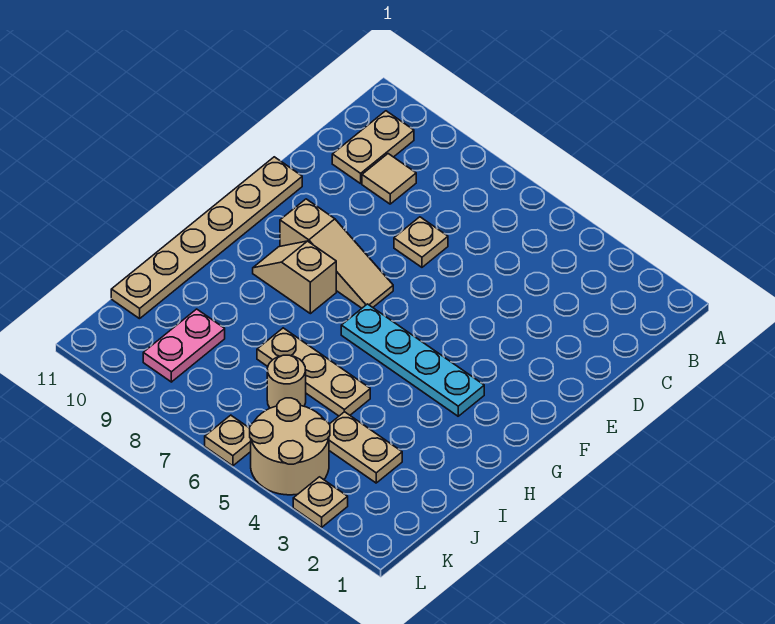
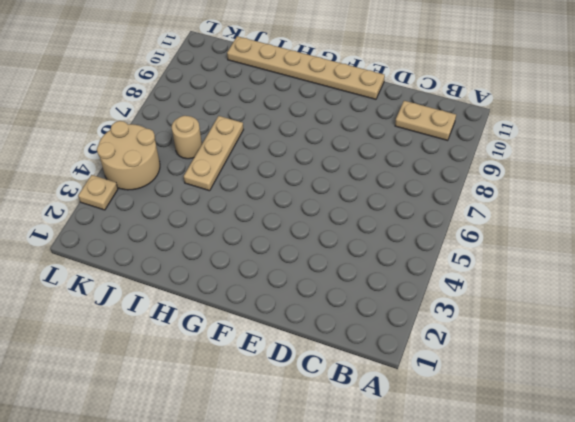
none -> tan tile C9 level 1
none -> tan plate D7 level 1
none -> tan slope F7:F9 level 1 top 9

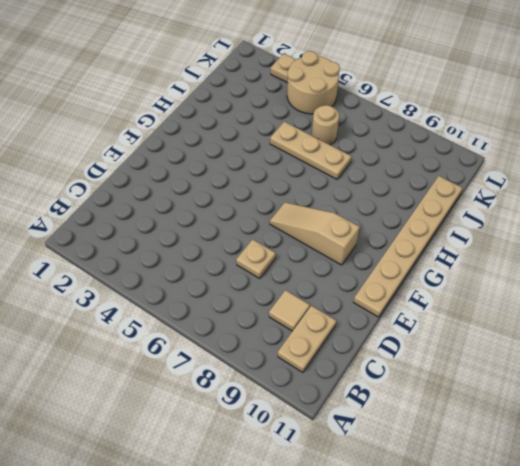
none -> cyan plate G3:G6 level 1
none -> tan slope G8:G9 level 1 top 8
none -> tan plate J3:J4 level 1

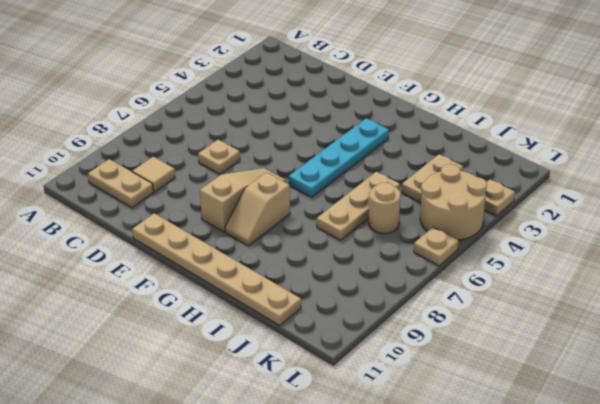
none -> pink plate J9:K9 level 1

